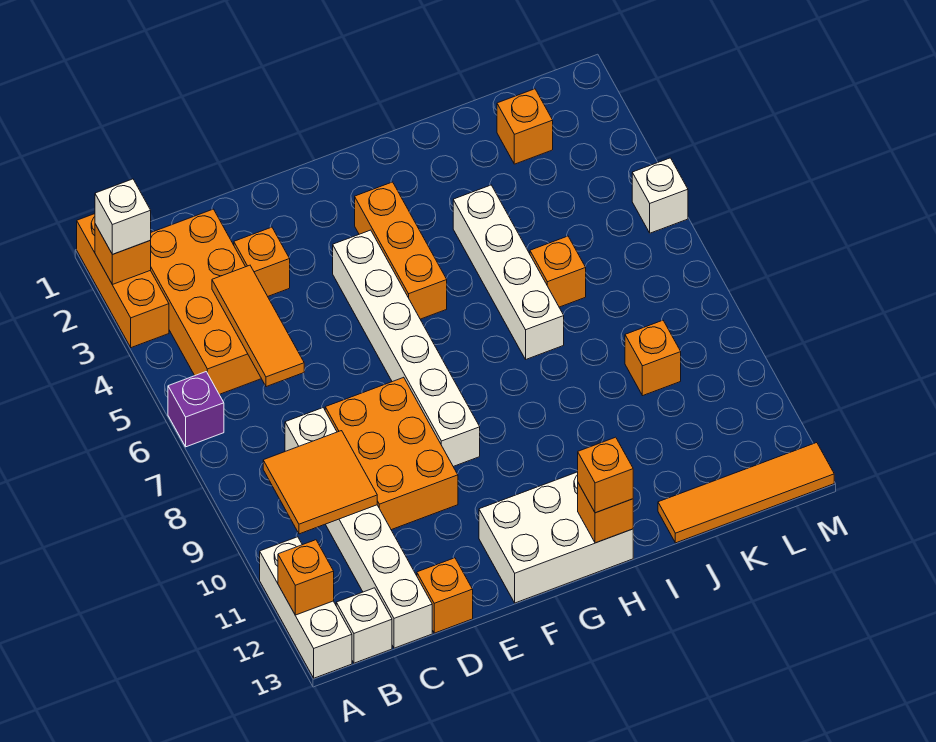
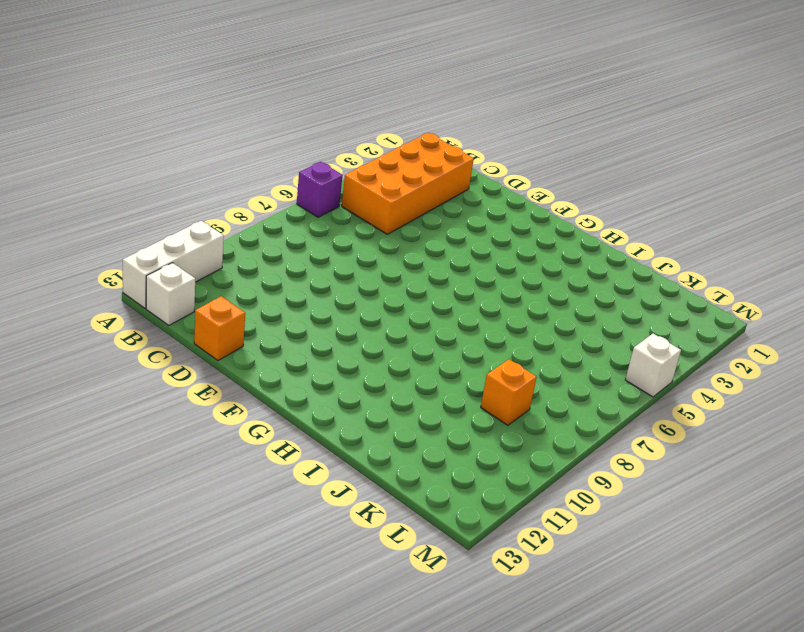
none -> orange brick A1:A3 level 1
none -> white brick C8:C13 level 1
none -> orange brick D3 level 1

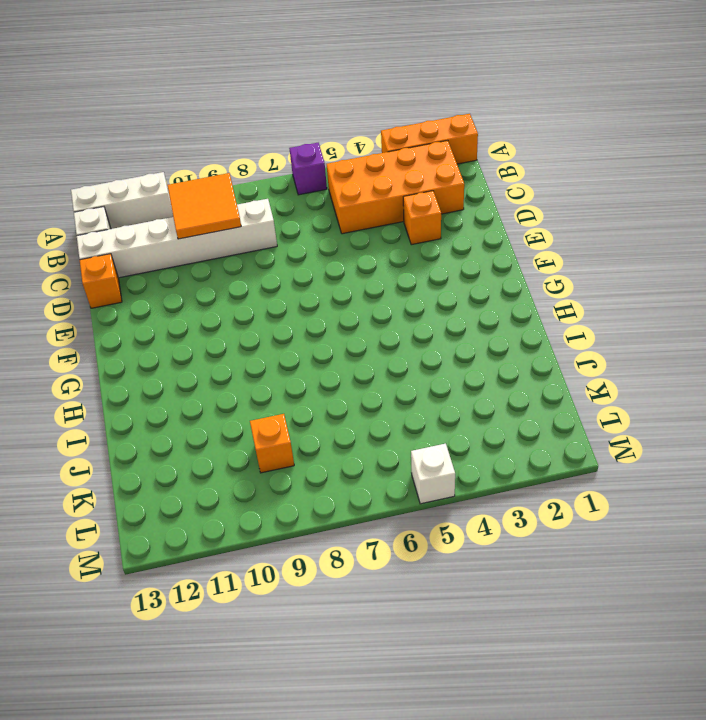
none -> orange brick D8:E10 level 1
none -> white brick F4:F9 level 1
none -> white brick F12:H13 level 1

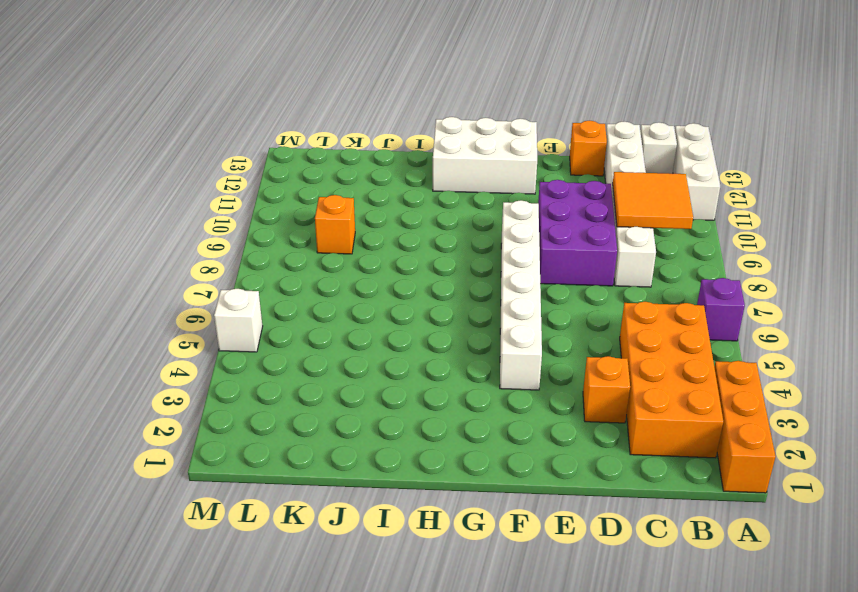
purple brick D8:E10 level 1 -> orange brick D8:E10 level 1
none -> orange brick G3:G5 level 1
none -> white brick I4:I7 level 1
none -> orange brick J6 level 1

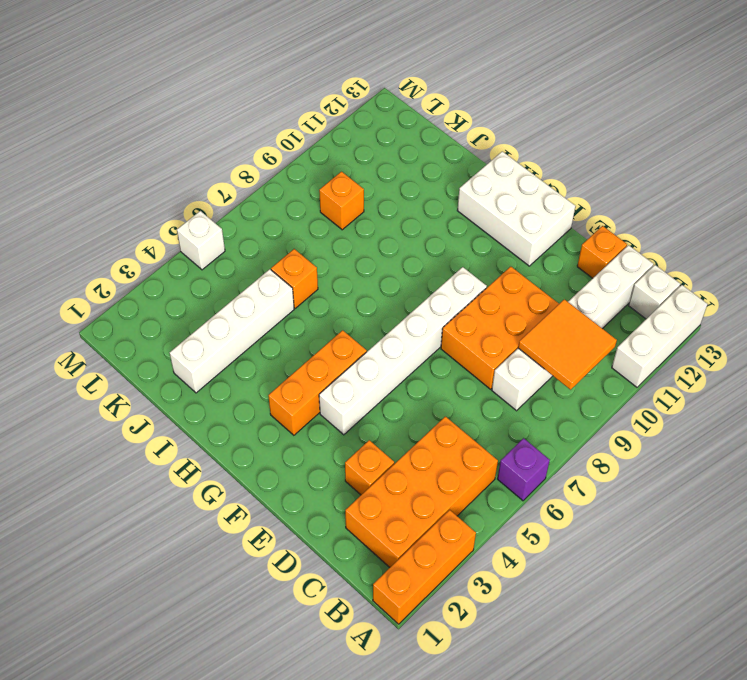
white brick J2:J5 level 1 -> white brick I4:I7 level 1
none -> orange tile J13:M13 level 1
none -> orange brick K2 level 1
none -> orange brick A2 level 2

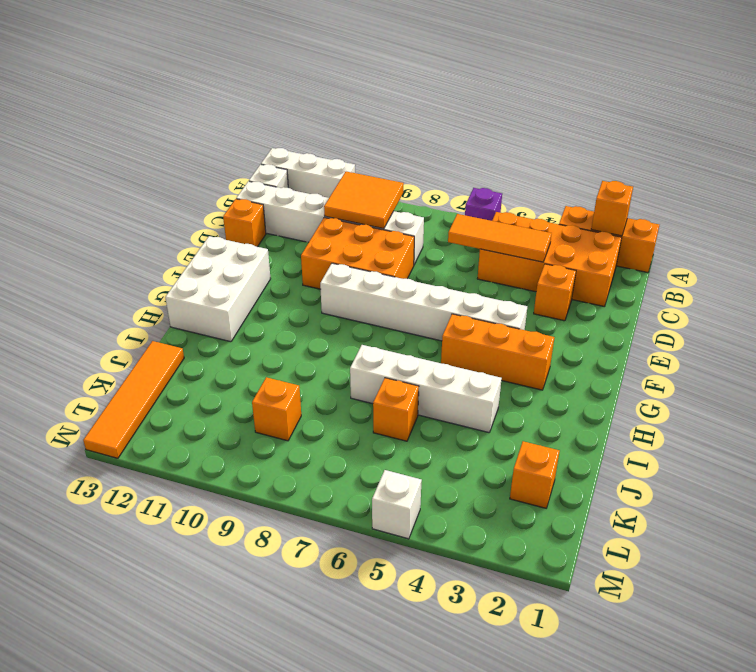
none -> orange brick A12 level 2
none -> orange brick H13 level 2
none -> white brick A2 level 3

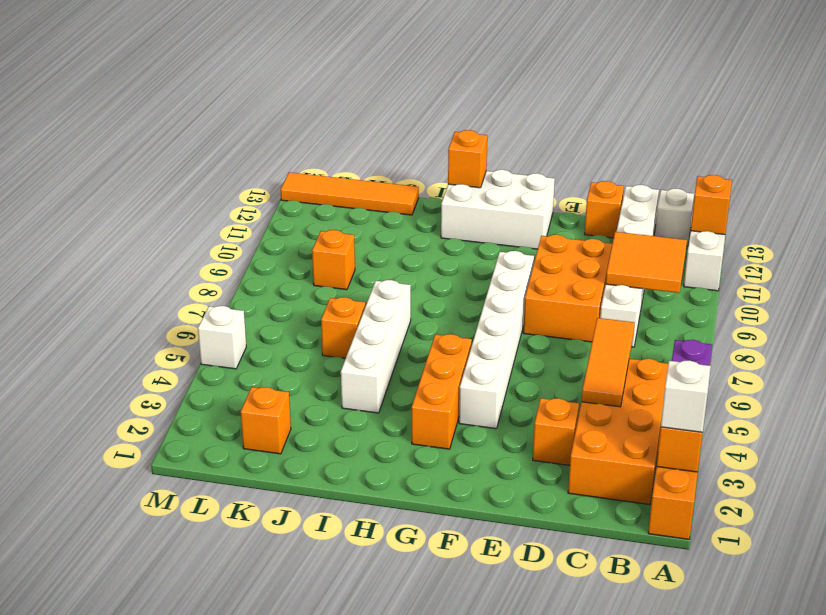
none -> orange brick H13 level 3

